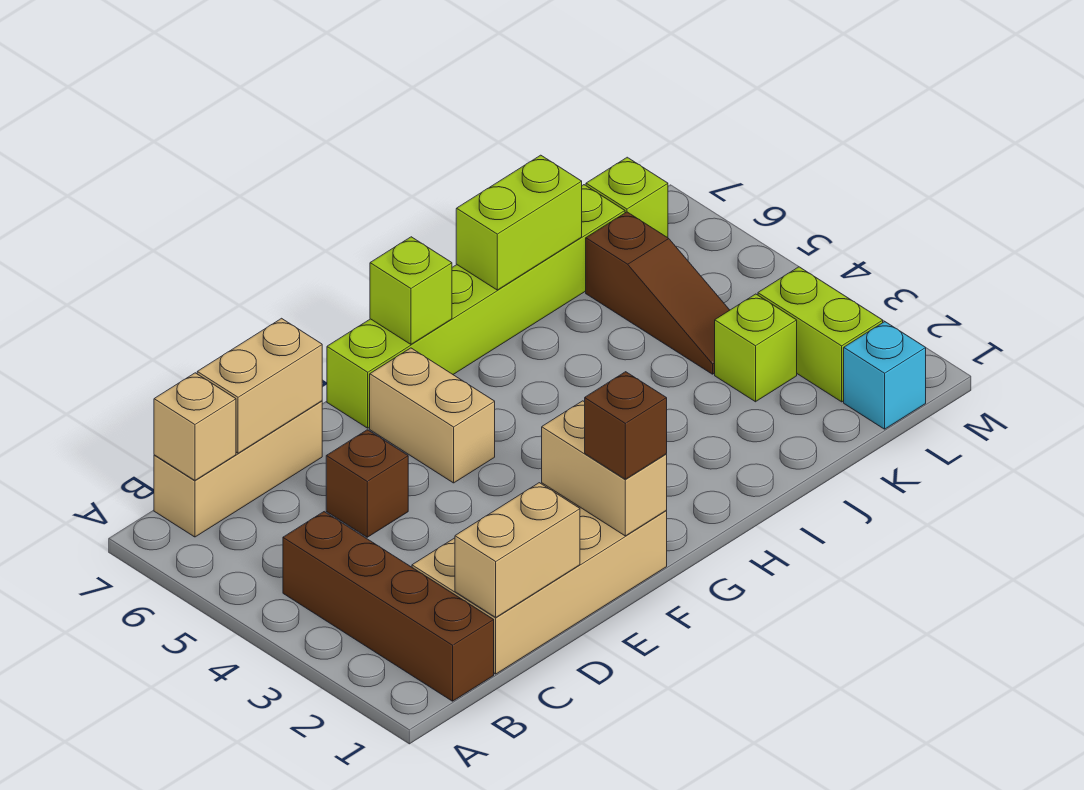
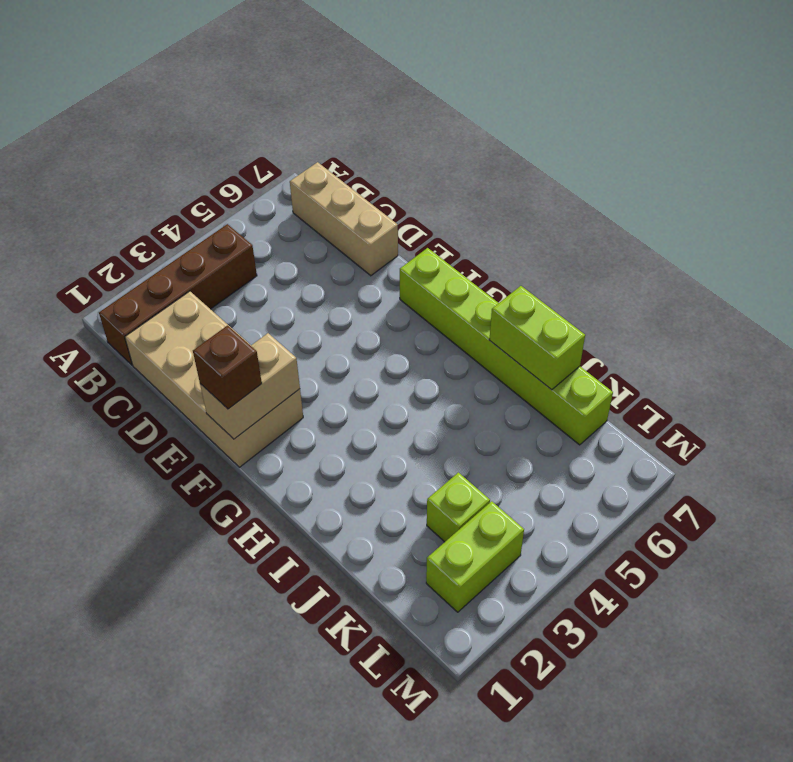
none -> brown brick D5 level 1
none -> tan brick F5:F6 level 1
none -> brown slope K4:K6 level 1 top 6

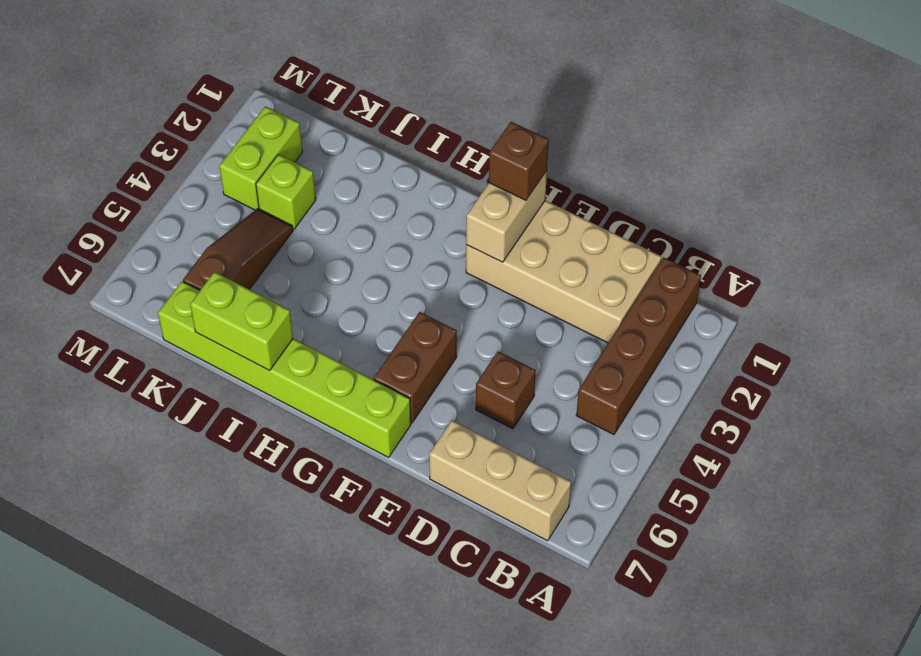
brown brick F5:F6 level 1 -> tan brick F5:F6 level 1
none -> cyan brick L1 level 1
none -> lime brick L7 level 1
none -> tan brick B7 level 2

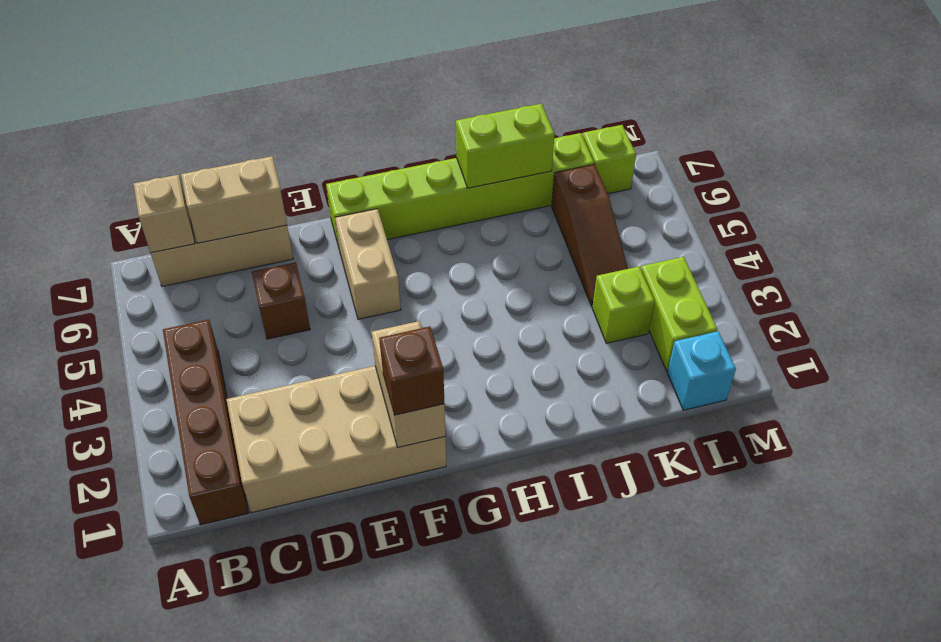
none -> tan brick C1:D1 level 2
none -> lime brick G7 level 2

